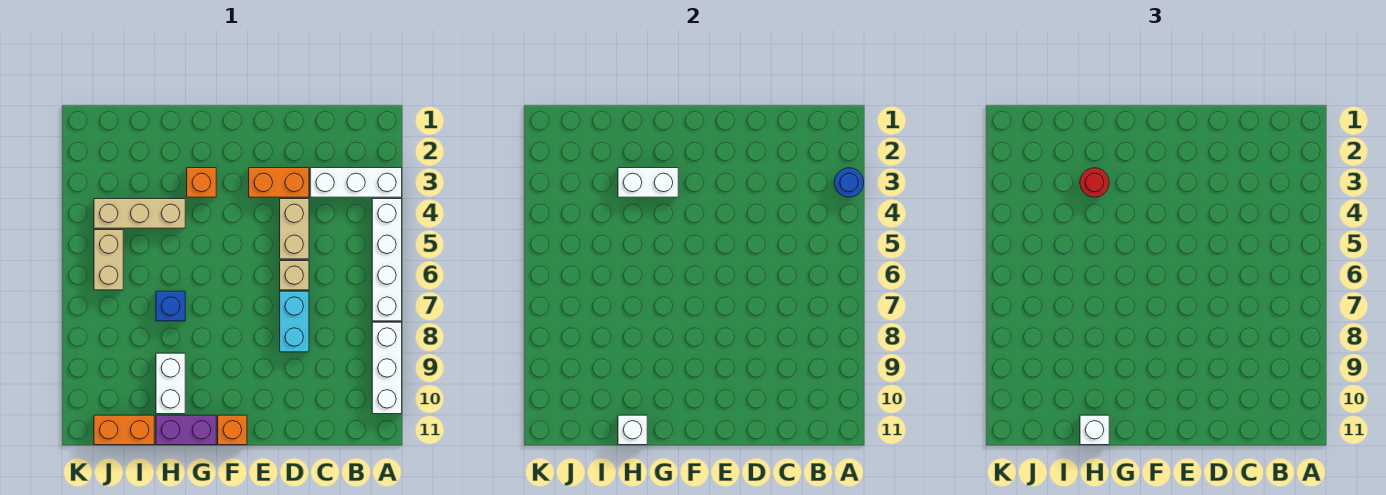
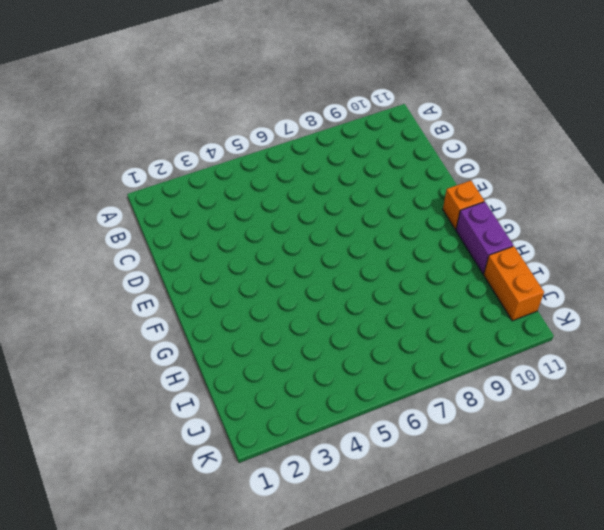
none -> white brick A3:C3 level 1
none -> white brick A4:A7 level 1
none -> white brick A8:A10 level 1

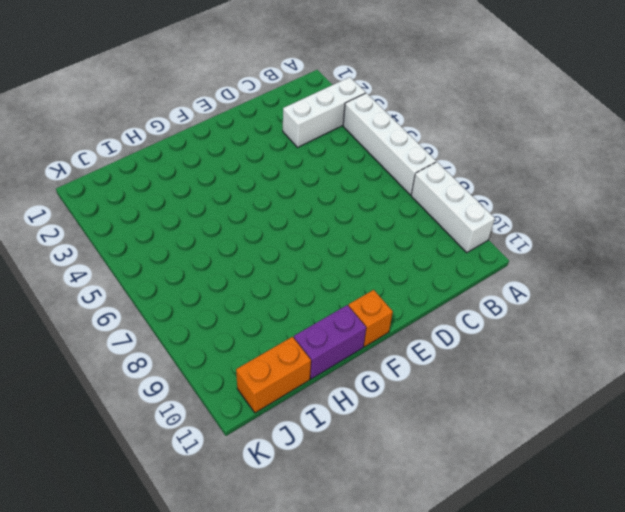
none -> orange brick D3:E3 level 1
none -> tan brick D4:D5 level 1
none -> tan brick D6 level 1

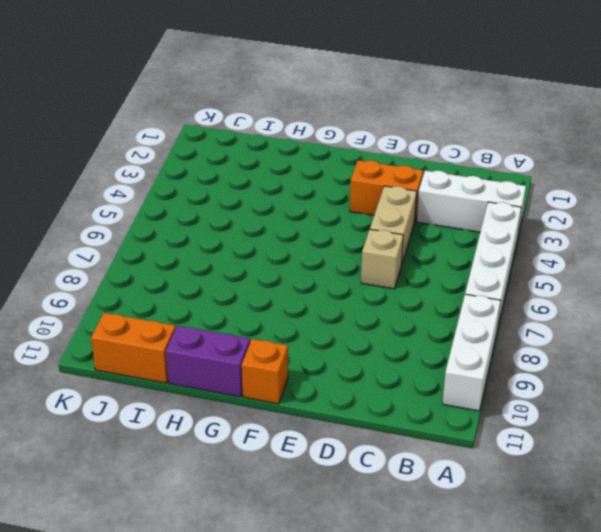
none -> cyan brick D7:D8 level 1
none -> orange brick G3 level 1
none -> tan brick H4:J4 level 1

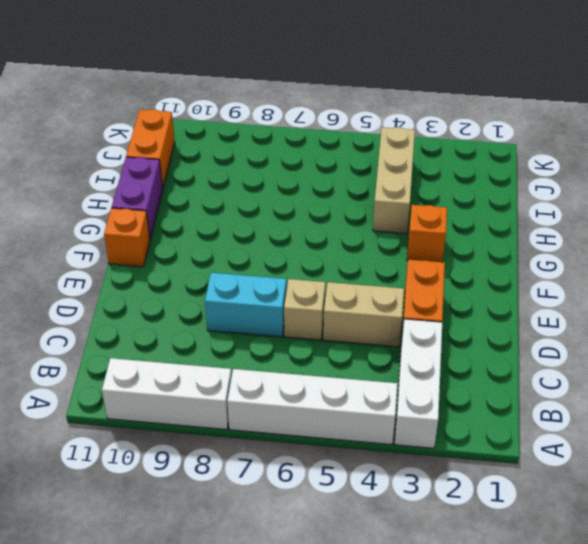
none -> blue brick H7 level 1
none -> white brick H9:H10 level 1
none -> tan brick J5:J6 level 1

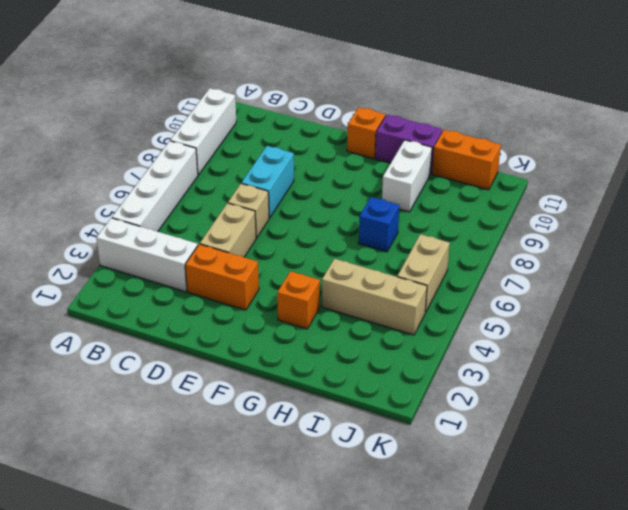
none -> blue round brick A3 level 2
none -> white brick G3:H3 level 2
none -> white brick H11 level 2

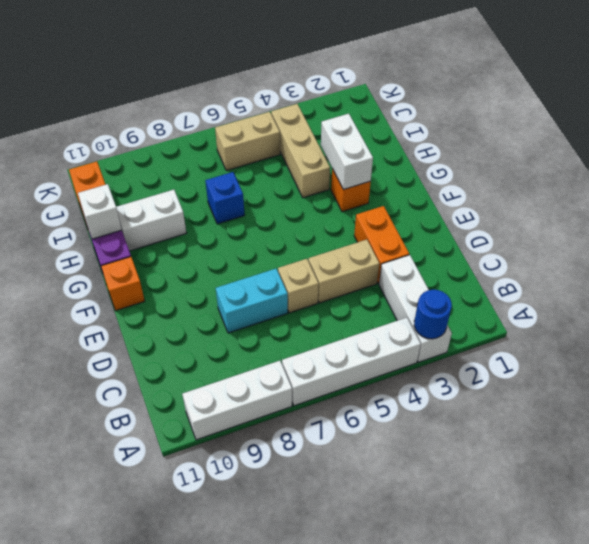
none -> red round brick H3 level 3
none -> white brick H11 level 3

